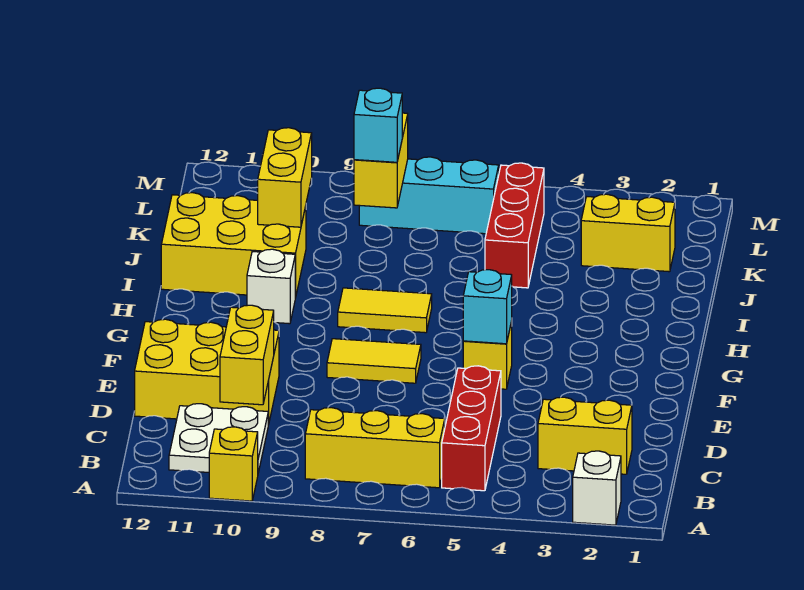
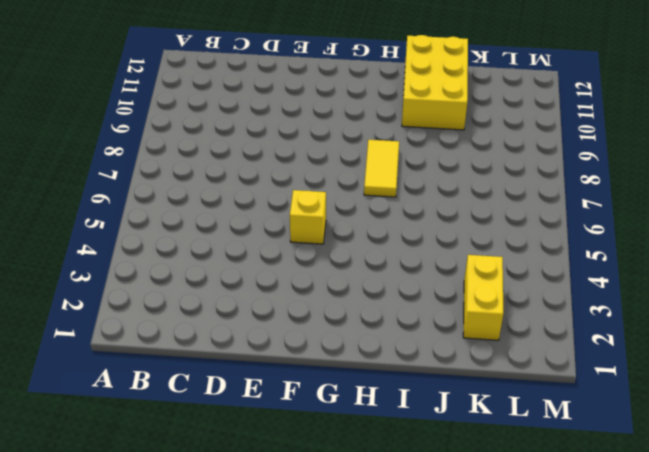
none -> white brick A2 level 1
none -> yellow brick A10 level 1
none -> red brick B5:D5 level 1

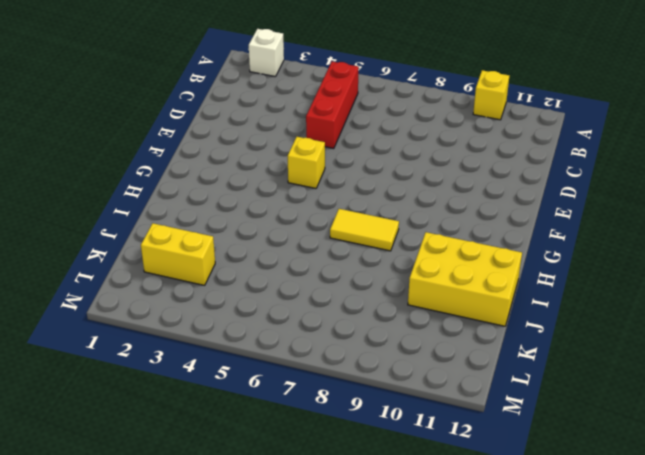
none -> yellow brick B6:B8 level 1
none -> white plate B10:C11 level 1
none -> yellow brick C2:C3 level 1

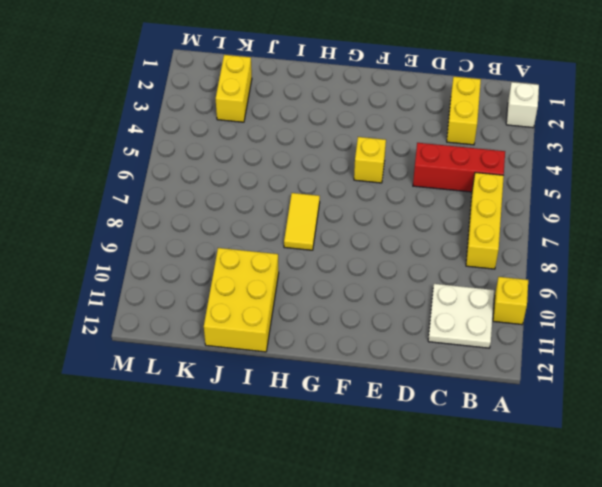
none -> yellow brick D10:E12 level 1
none -> yellow tile F7:F8 level 1
none -> white brick H10 level 1

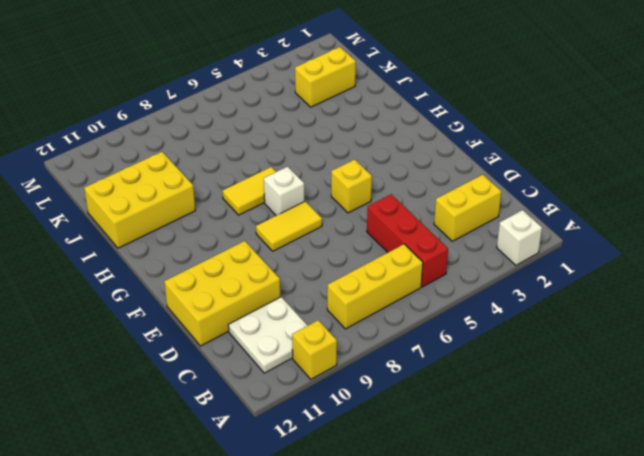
white brick G7 level 1 -> white brick H10 level 1
none -> red brick J5:L5 level 1
none -> cyan brick L6:L8 level 1
none -> yellow brick C10:D10 level 2

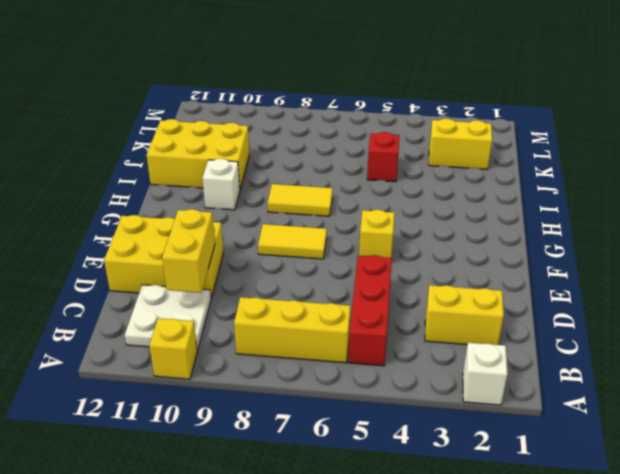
red brick J5 level 1 -> red brick J5:L5 level 1
none -> cyan brick L6:L8 level 1
none -> cyan brick F5 level 2
none -> yellow brick J10:K10 level 2

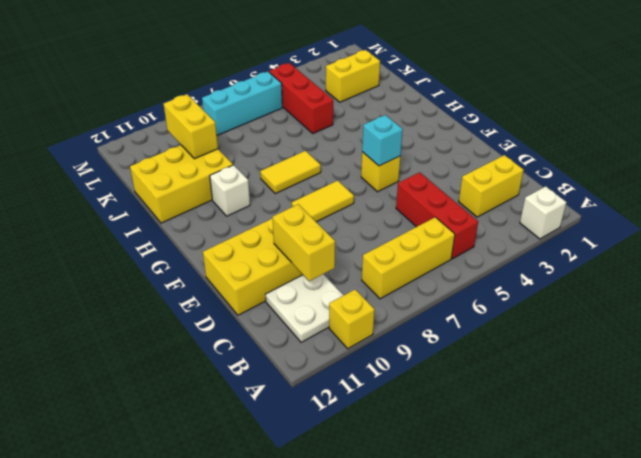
none -> yellow brick K8:L8 level 2
none -> cyan brick K8 level 3

